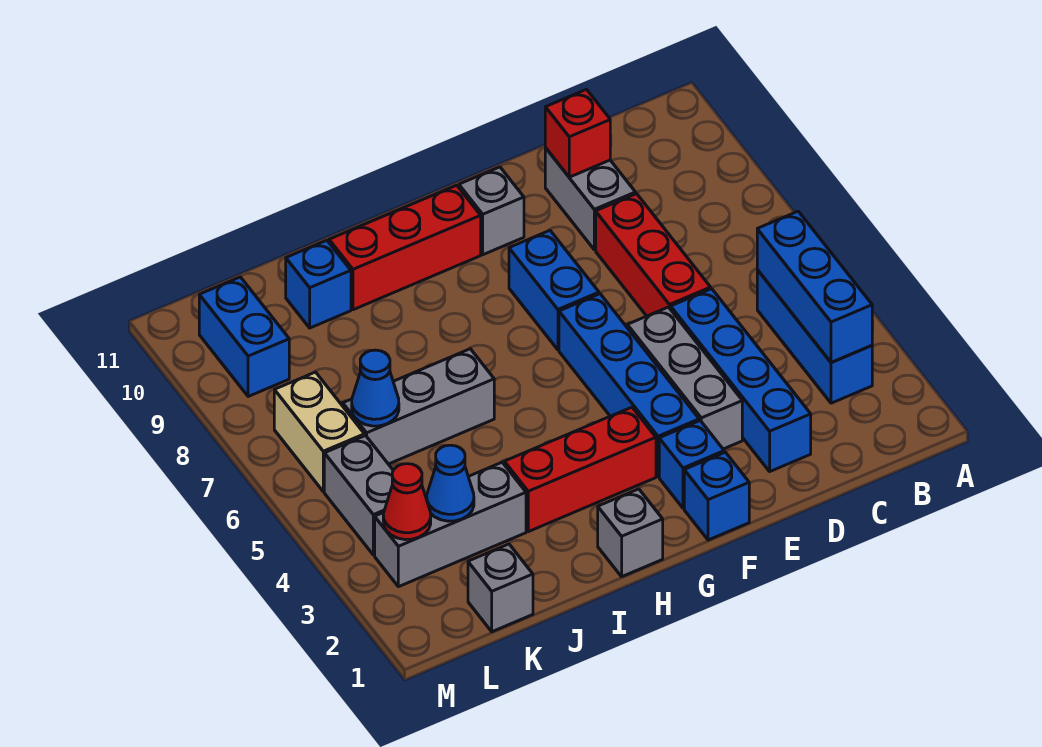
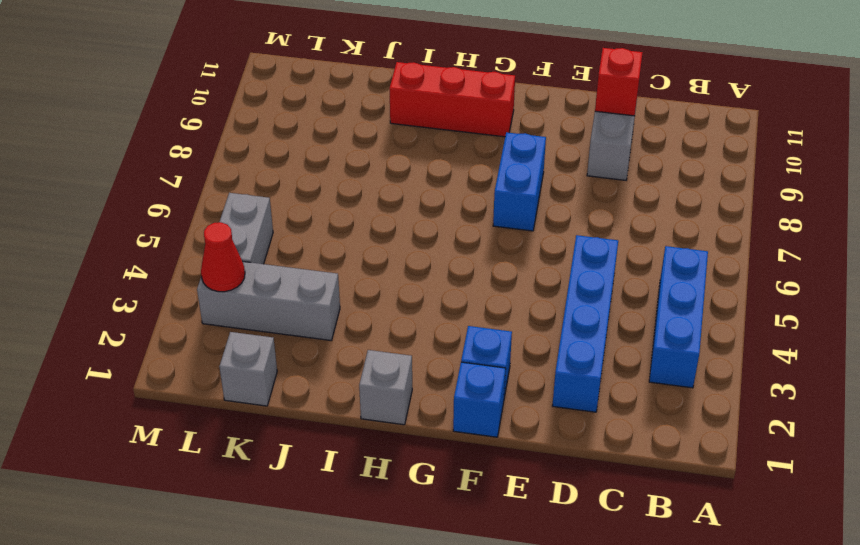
none -> red brick D6:D8 level 1
none -> grey brick E3:E5 level 1
none -> blue brick F3:F6 level 1

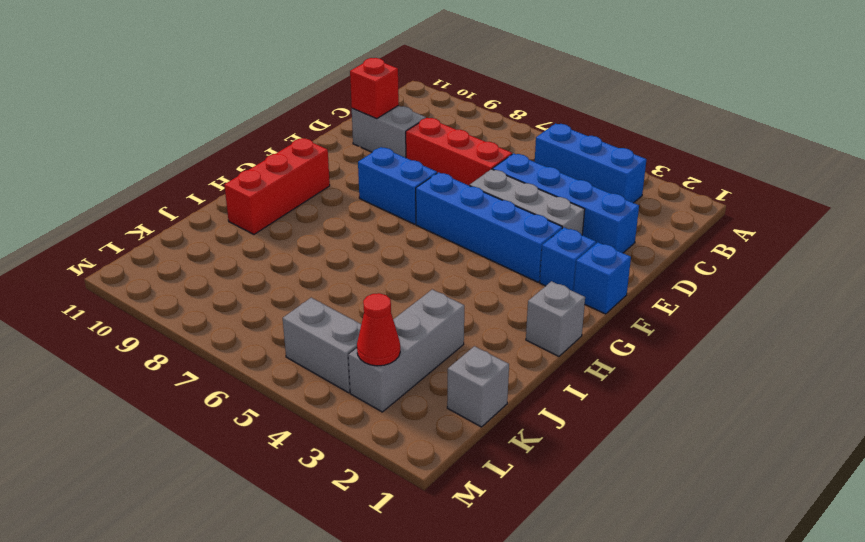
none -> grey brick F10 level 1
none -> red brick G3:I3 level 1
none -> grey brick I6:K6 level 1

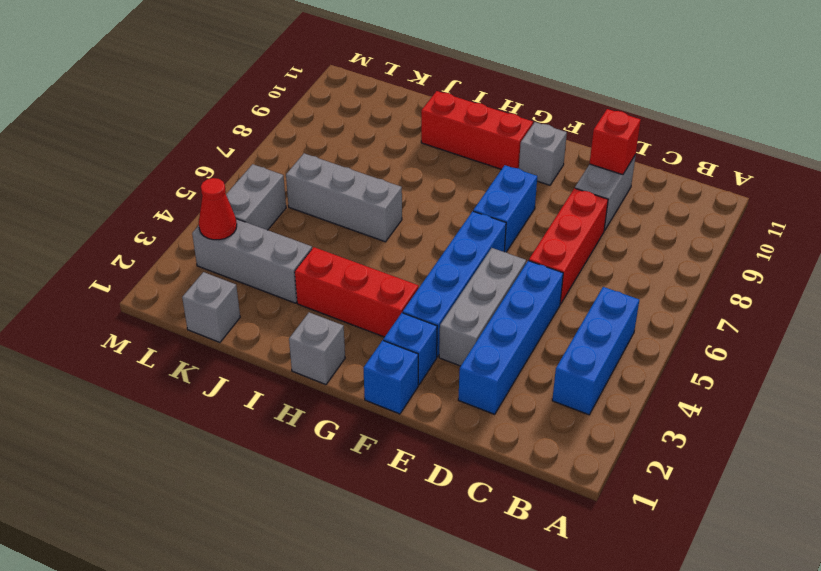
none -> blue brick J10 level 1
none -> tan brick L6:L7 level 1
none -> blue brick L9:L10 level 1

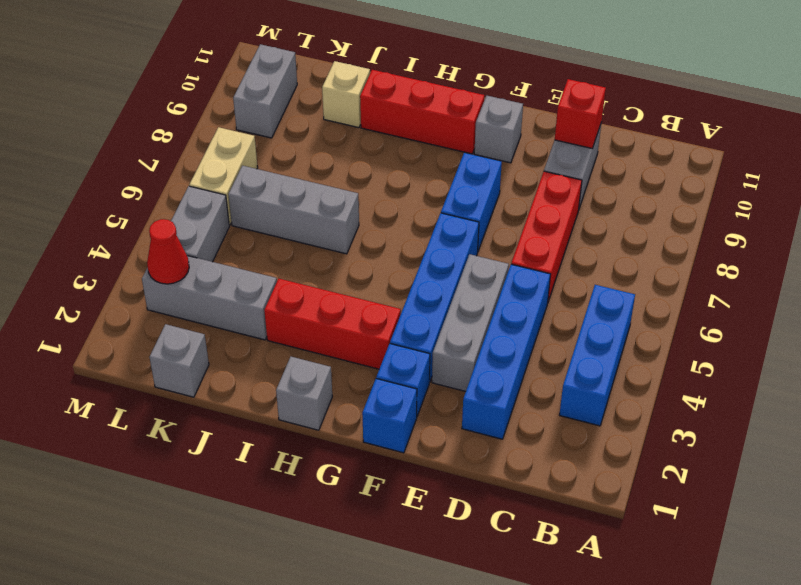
tan brick J10 level 1 -> blue brick J10 level 1
grey brick L9:L10 level 1 -> blue brick L9:L10 level 1
none -> blue brick B3:B5 level 2
none -> blue cone K3 level 2
none -> blue cone K6 level 2

